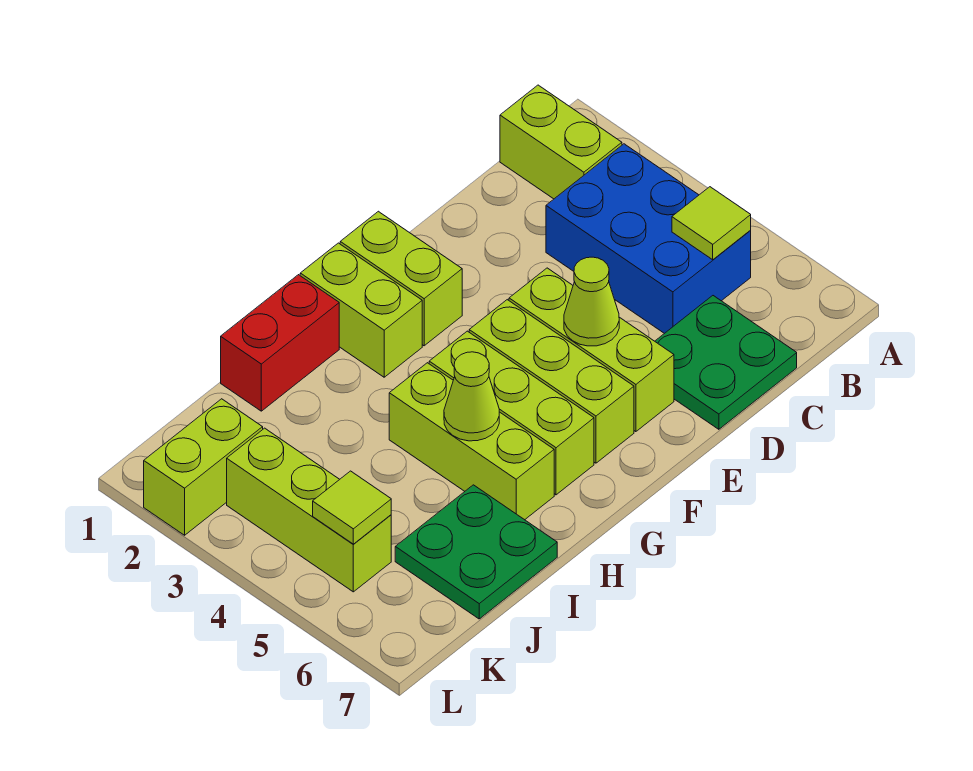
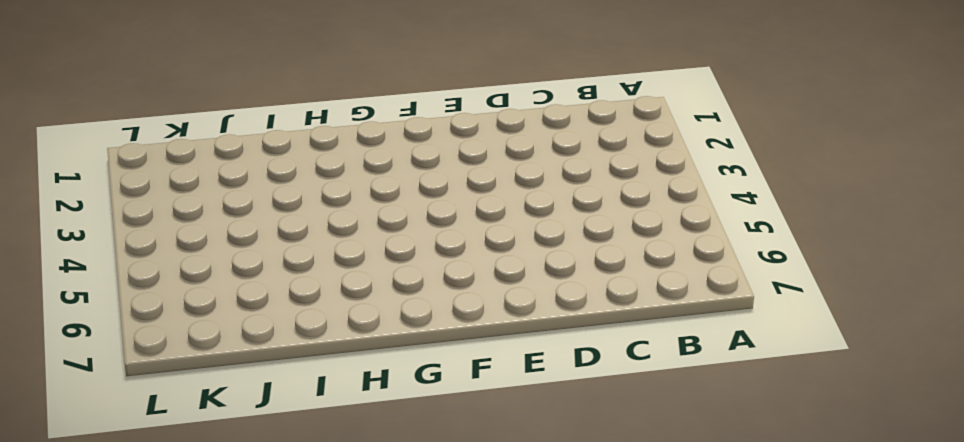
none -> lime brick B1:B2 level 1
none -> blue brick B3:C5 level 1
none -> green plate C6:D7 level 1

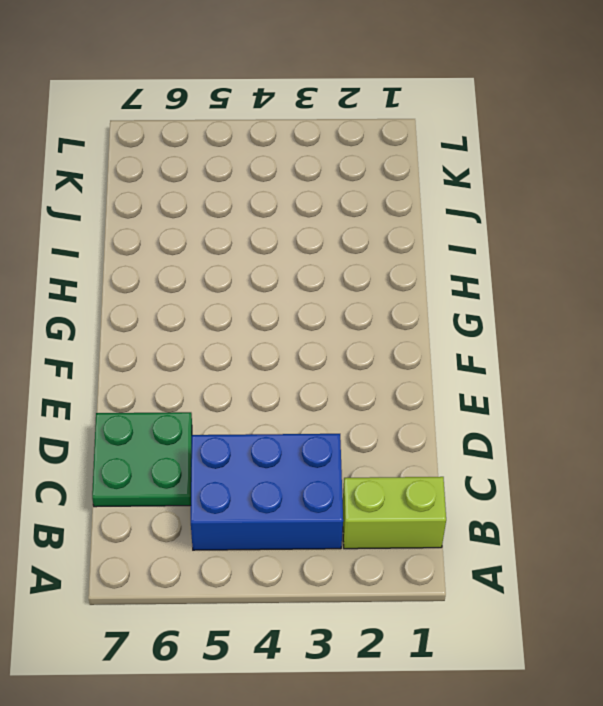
none -> lime brick E4:E6 level 1
none -> lime brick F1:F2 level 1
none -> lime brick F4:F6 level 1

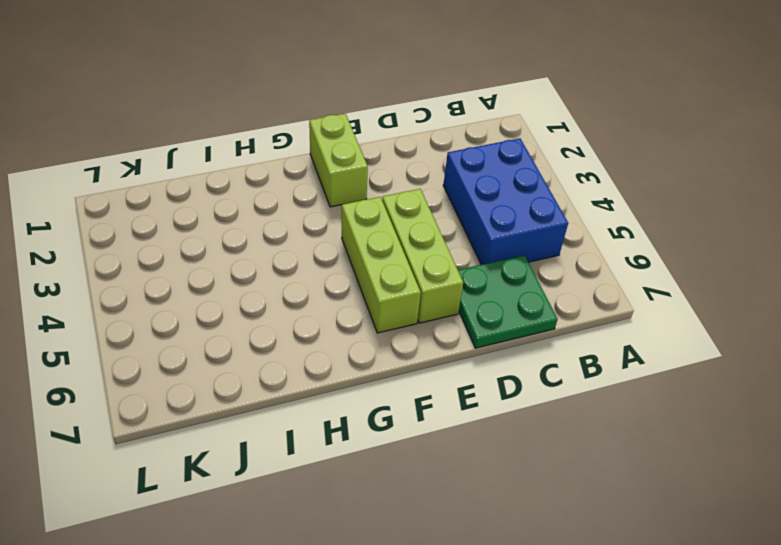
none -> lime brick B1:B2 level 1
none -> lime brick G1:G2 level 1
none -> lime brick G4:G6 level 1

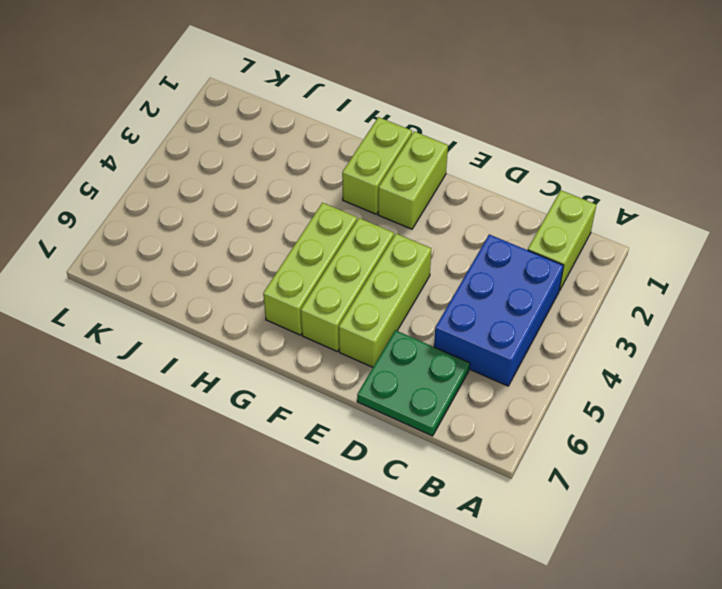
none -> red brick H1:I1 level 1
none -> lime brick H4:H6 level 1
none -> green plate I6:J7 level 1

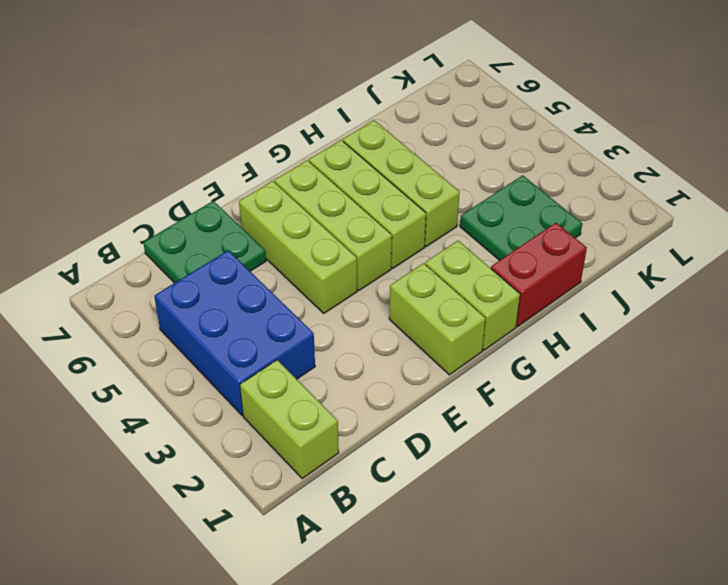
green plate I2:J3 level 1 -> green plate I6:J7 level 1
none -> lime brick K2:L2 level 1
none -> lime brick K3:K5 level 1
none -> lime tile B5 level 2

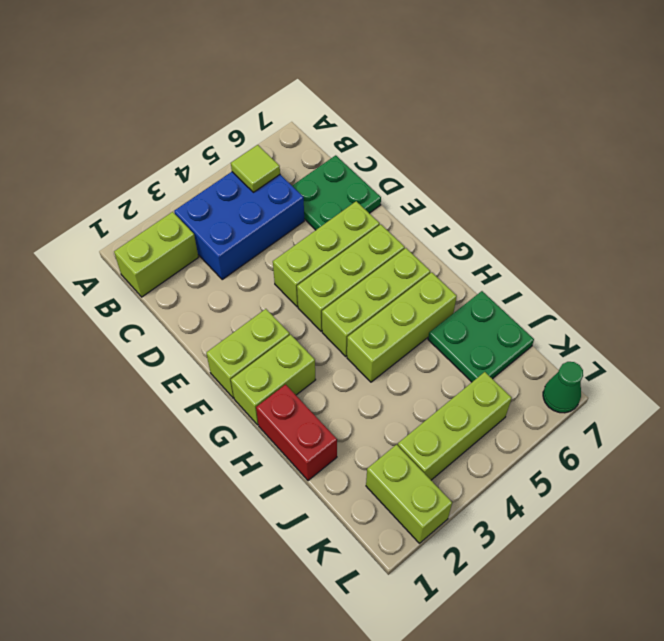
green cone L7 level 1 -> none
none -> lime cone E5 level 2
none -> lime cone H5 level 2
none -> lime tile K5 level 2

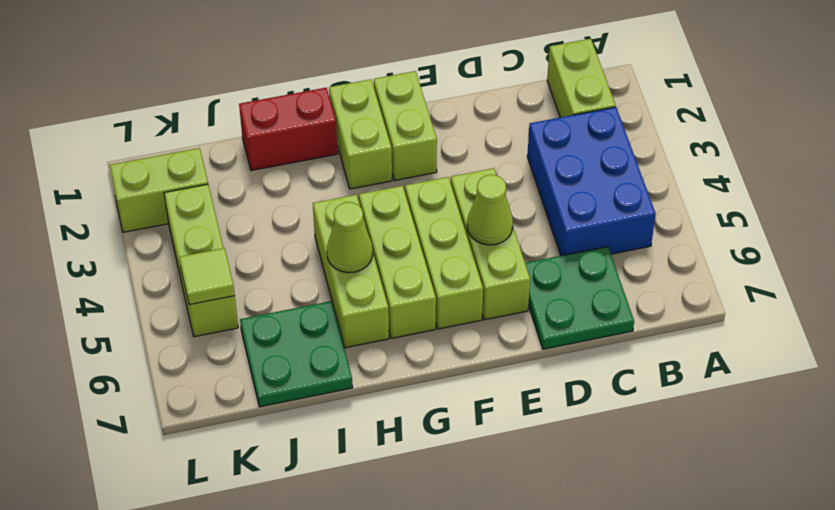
none -> lime tile B5 level 2

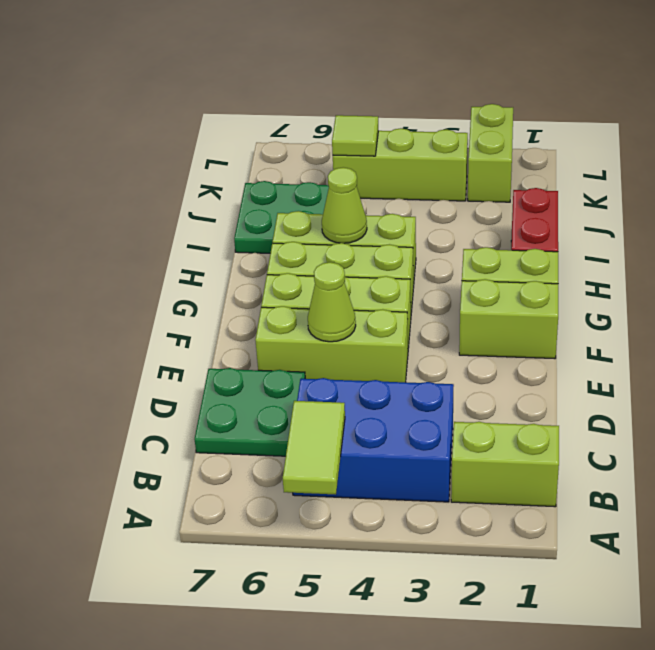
lime tile A5:B5 level 2 -> lime tile B5 level 2

